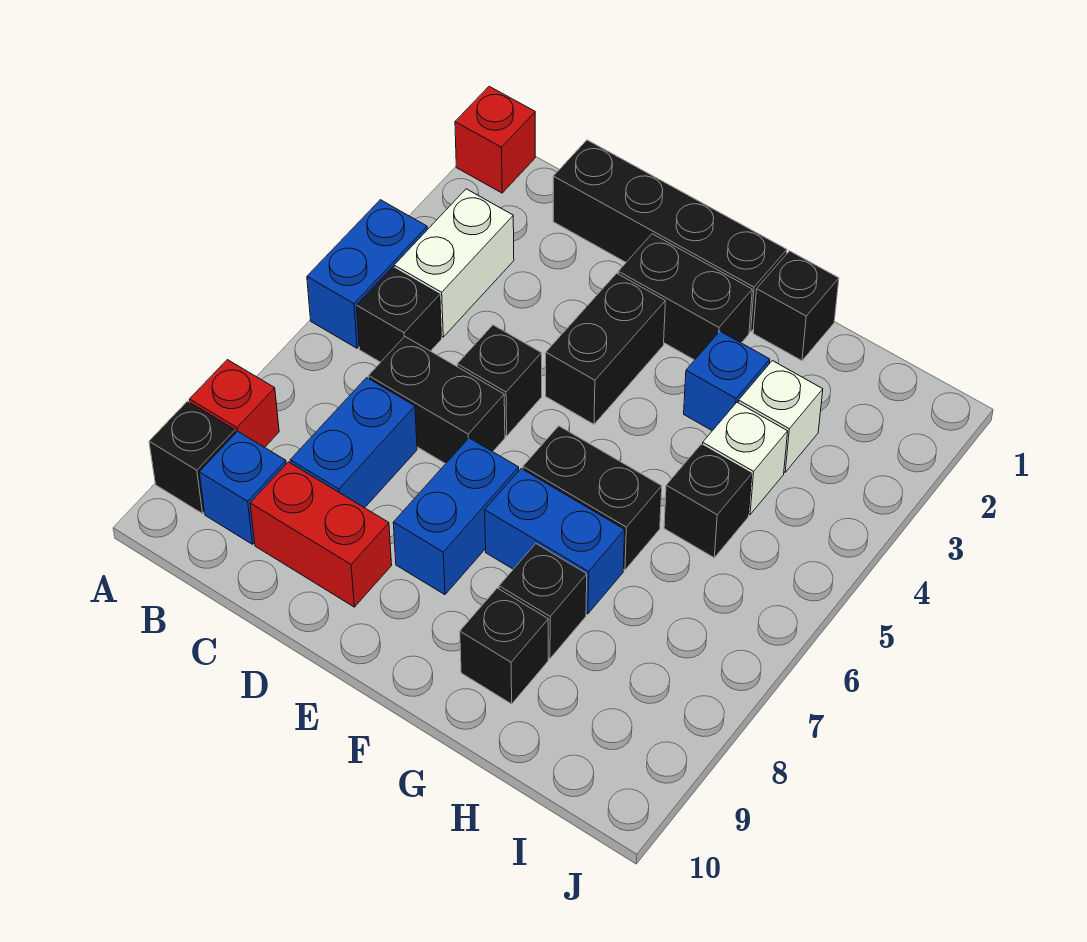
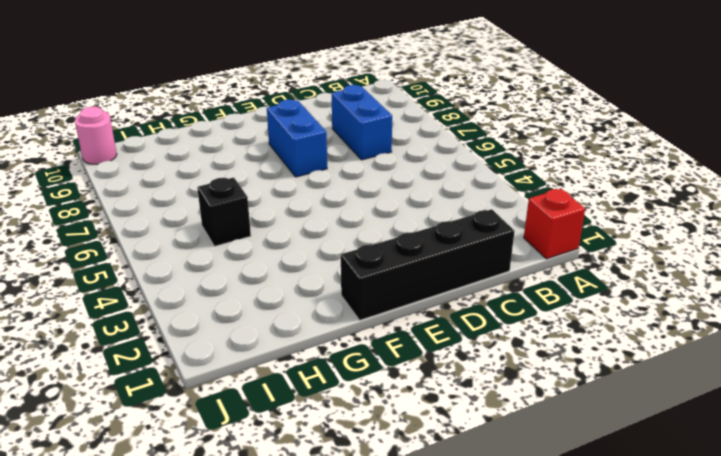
pink round brick J10 level 1 -> none
none -> blue brick A4:A5 level 1
none -> red brick A8 level 1
none -> black brick A9 level 1

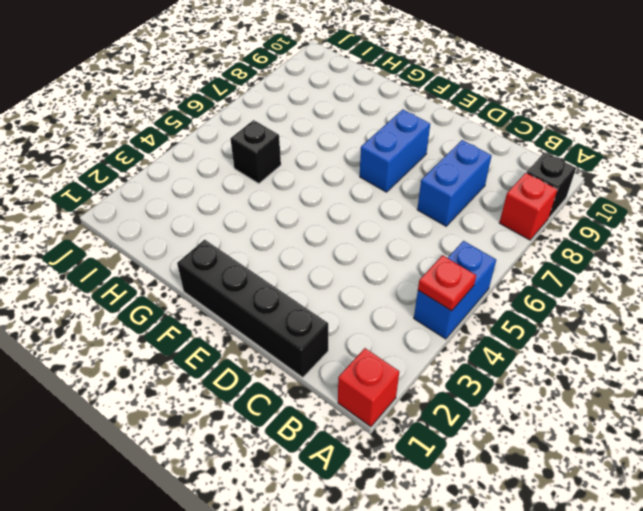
red plate A4 level 2 -> none
none -> white brick B3:B4 level 1
none -> black brick B5 level 1
none -> blue brick B9 level 1

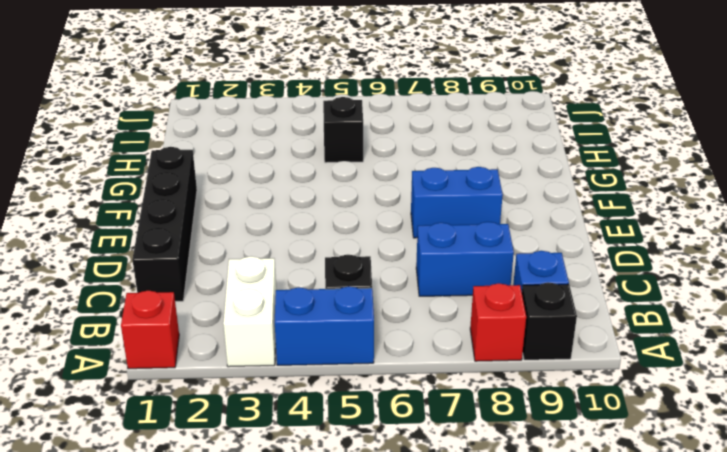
white brick A3:B3 level 1 -> white brick B3:B4 level 1
none -> black brick C6:D6 level 1
none -> red brick C9:D9 level 1
none -> black brick D5 level 1

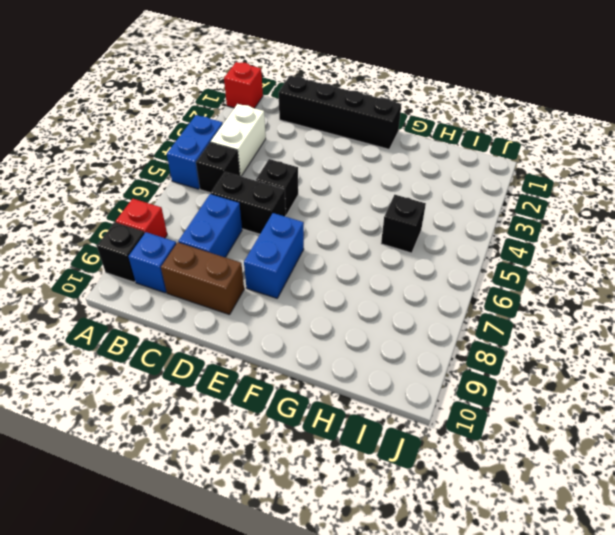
brown brick C9:D9 level 1 -> red brick C9:D9 level 1
none -> black brick E2:F2 level 1
none -> black brick E3:E4 level 1
none -> black brick F6:G6 level 1

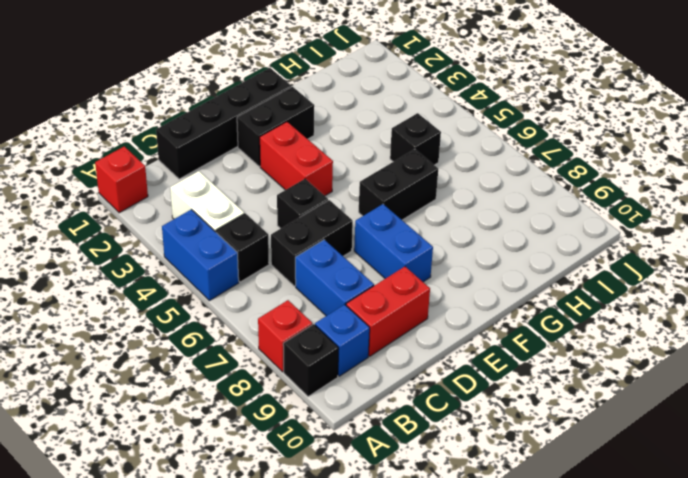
red brick E3:E4 level 1 -> black brick E3:E4 level 1
none -> blue brick F7:G7 level 1
none -> black brick G1 level 1
none -> blue brick G3 level 1

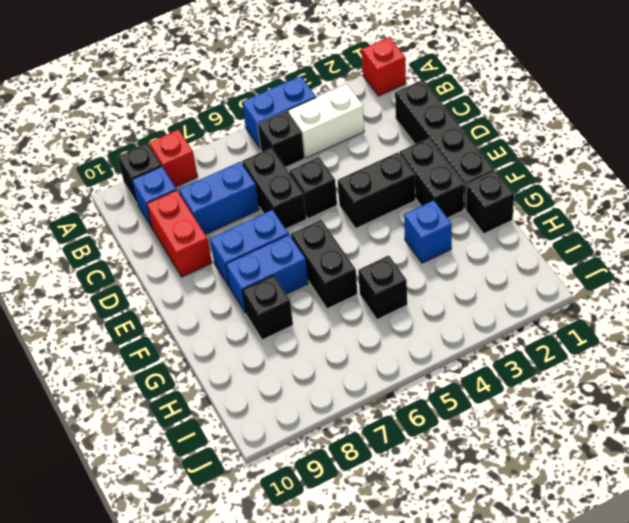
blue brick F7:F8 level 1 -> blue brick F7:G7 level 1
none -> black brick G9 level 1
none -> white brick H3 level 1
none -> white brick H4 level 1

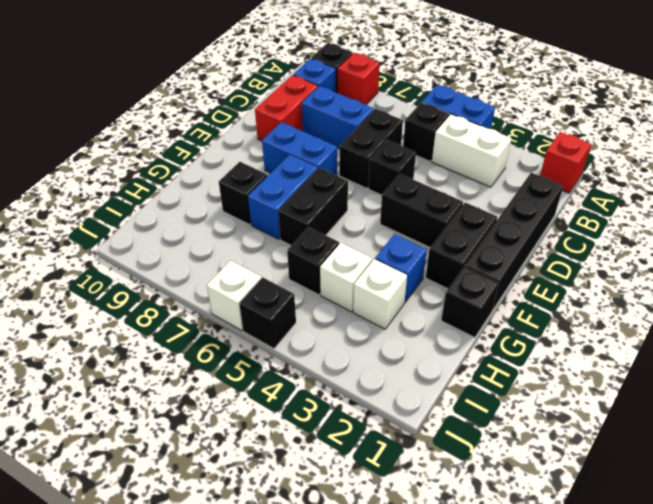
black brick J5 level 1 -> black brick G9 level 1
white brick J6 level 1 -> none

